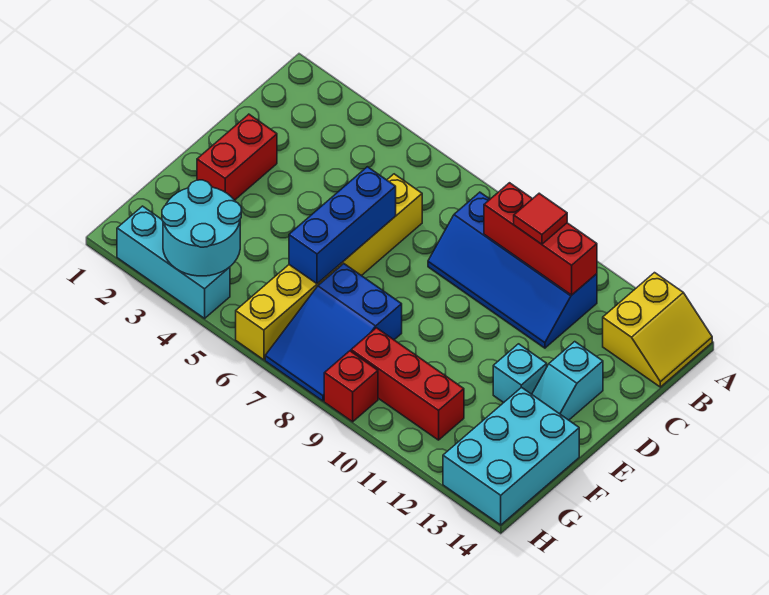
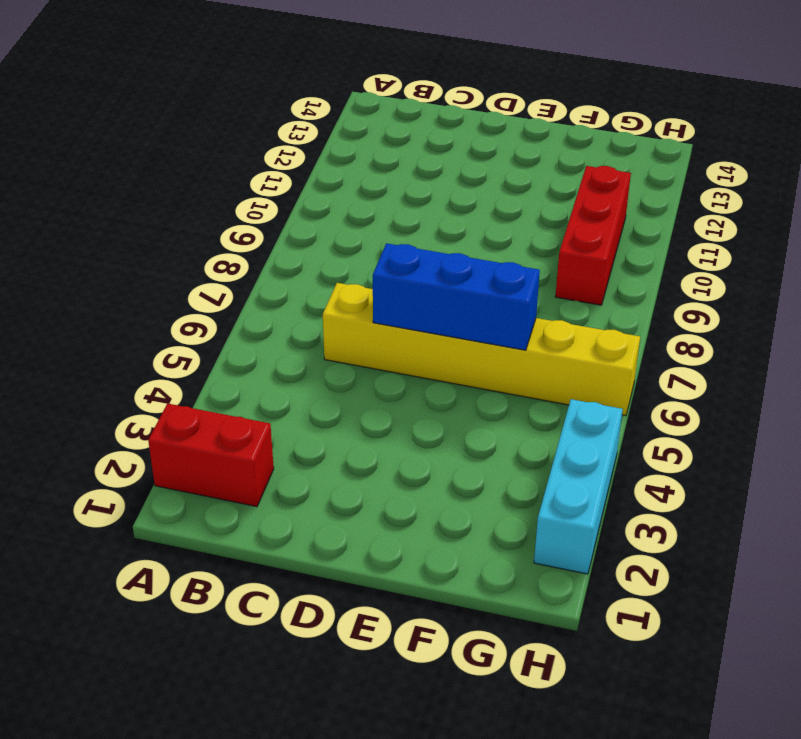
red brick A2:B2 level 1 -> red brick D2:E2 level 1
none -> yellow slope A13:B14 level 1 top 13
none -> blue slope B8:C11 level 1 top B
none -> cyan slope D13:E13 level 1 top D

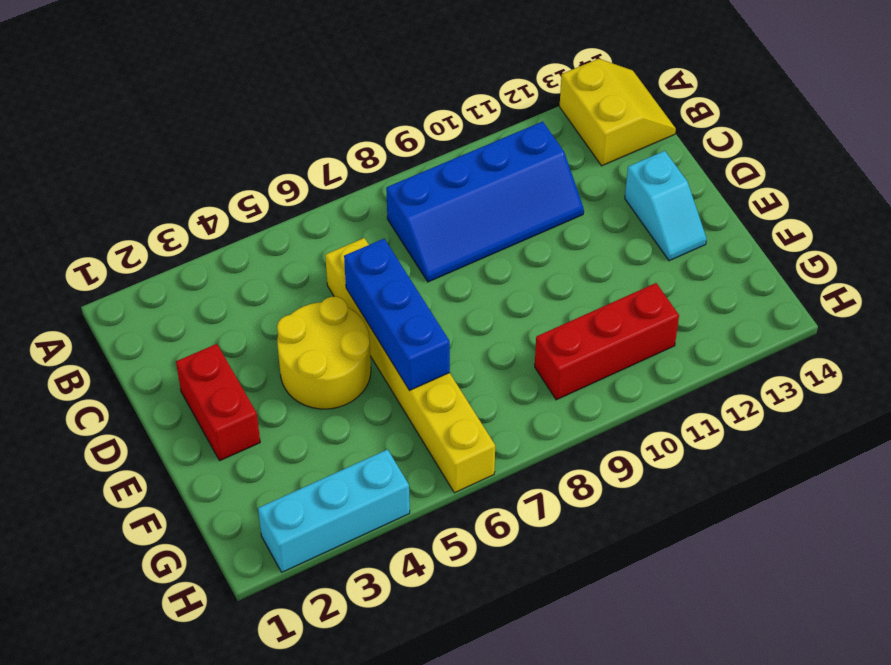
yellow round brick D4:E5 level 1 -> none
none -> cyan brick E12 level 1
none -> blue slope F7:H8 level 1 top F
none -> cyan brick F13:H14 level 1

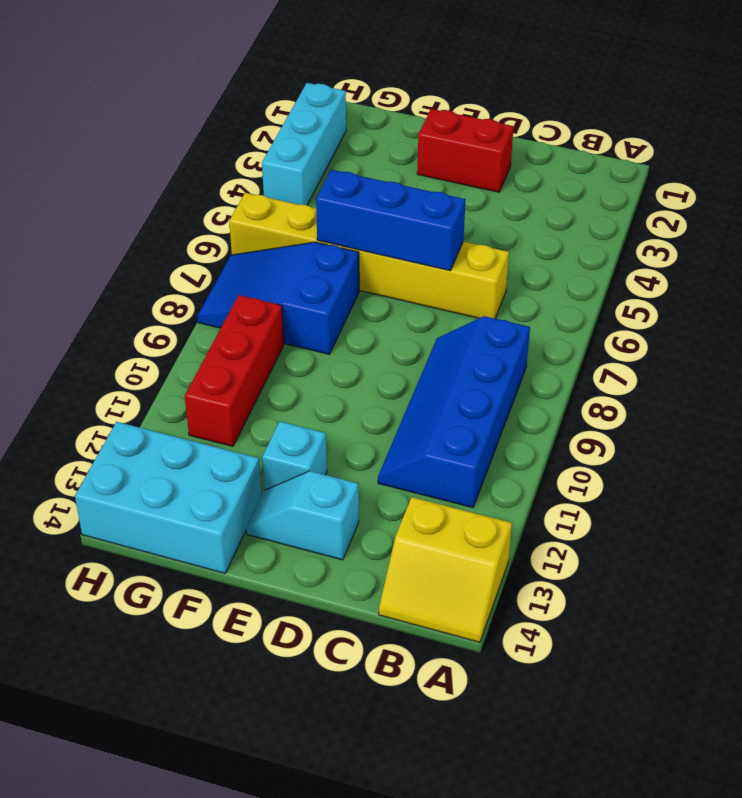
none -> red brick H9 level 1
none -> red brick B9:B11 level 2
none -> cyan round brick G3:H4 level 2

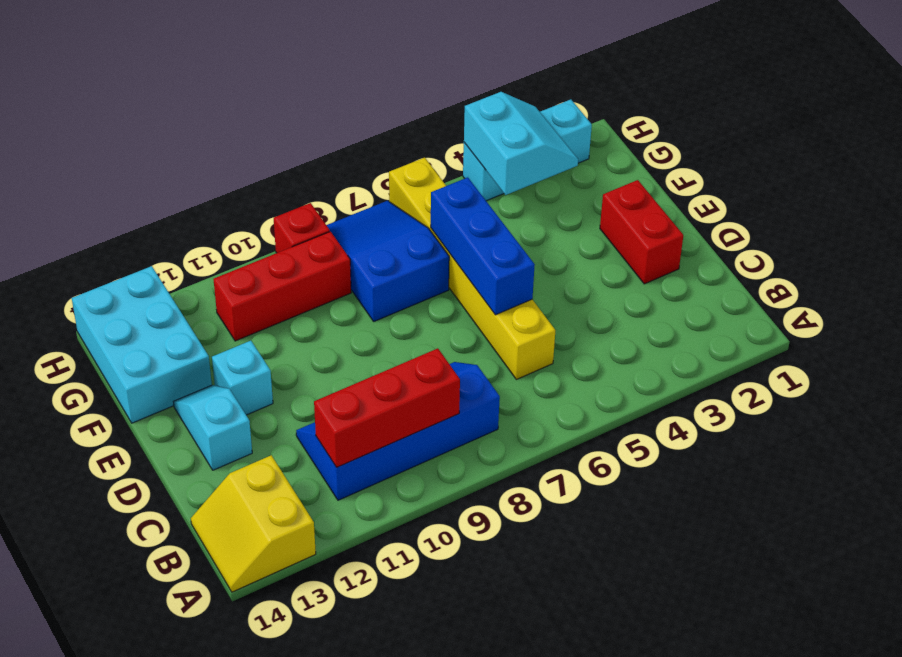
cyan slope G3:H4 level 2 top 4 -> cyan round brick G3:H4 level 2
none -> red tile B10 level 3

